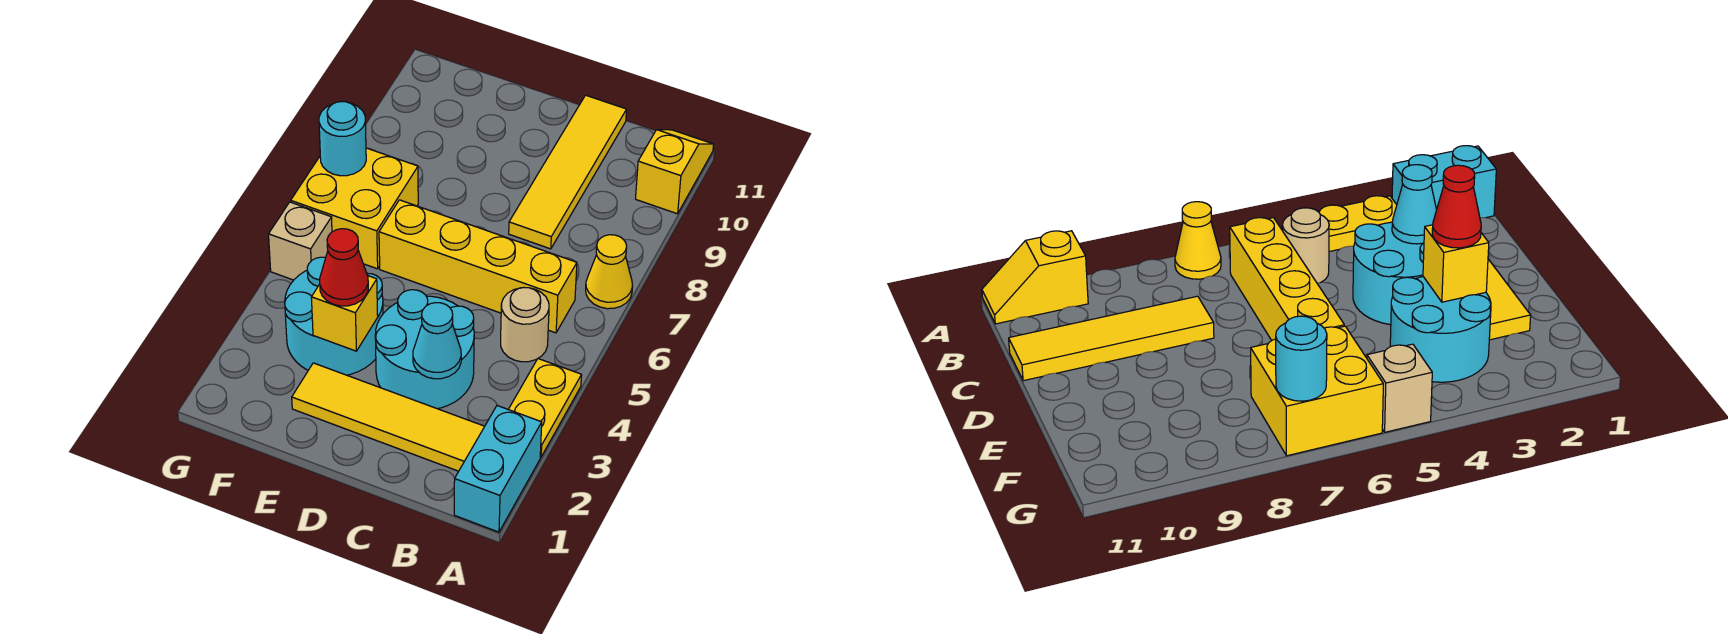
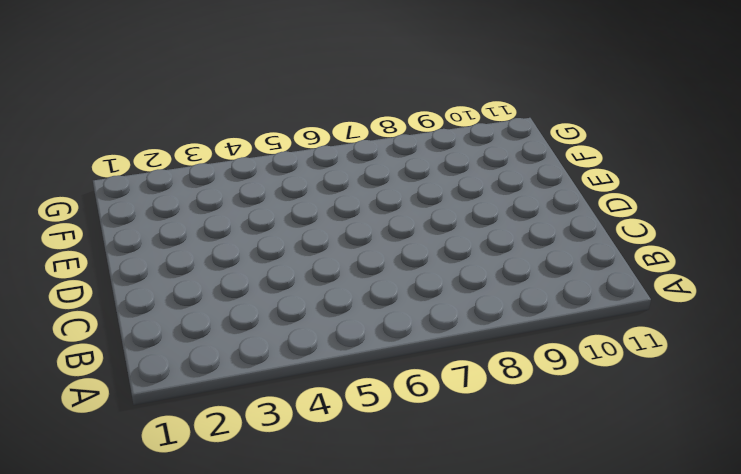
none -> cyan brick A1:A2 level 1
none -> yellow plate A3:A4 level 1
none -> yellow cone A7 level 1

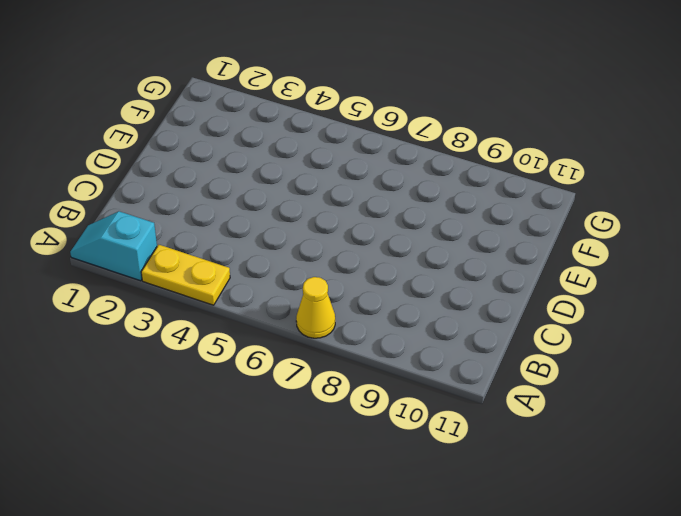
cyan slope A1:A2 level 1 top 2 -> cyan brick A1:A2 level 1
none -> yellow slope A10:A11 level 1 top 10
none -> yellow tile B2:E2 level 1
none -> tan round brick B5 level 1

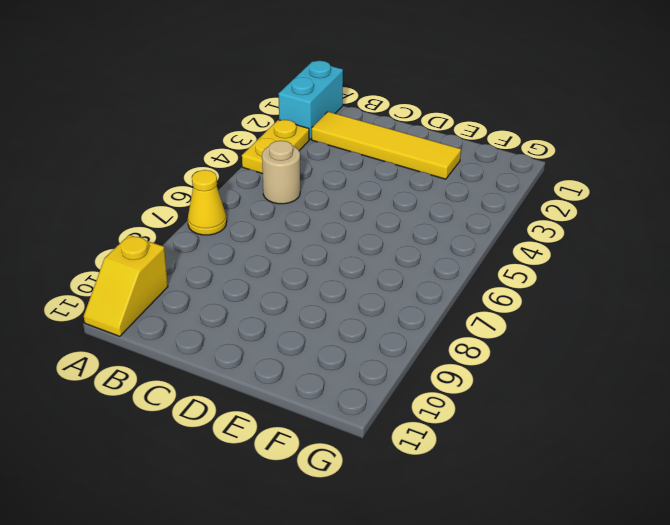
none -> yellow brick B6:E6 level 1
none -> cyan round brick C3:D4 level 1
none -> yellow tile C8:C11 level 1

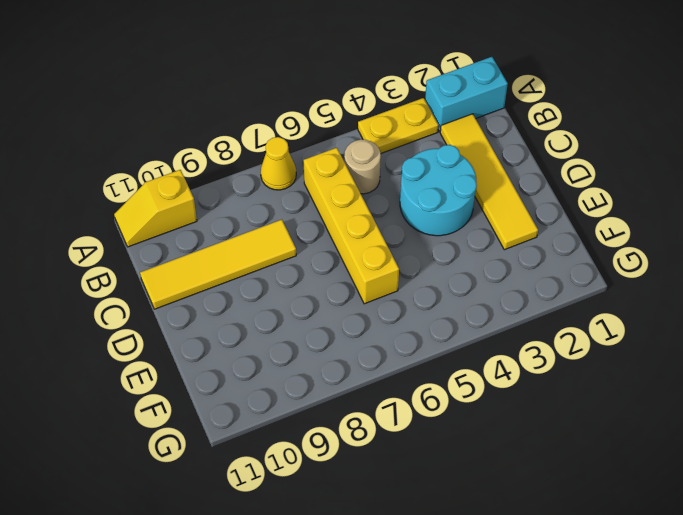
none -> cyan round brick E3:F4 level 1
none -> yellow brick F6:G7 level 1
none -> tan brick G5 level 1

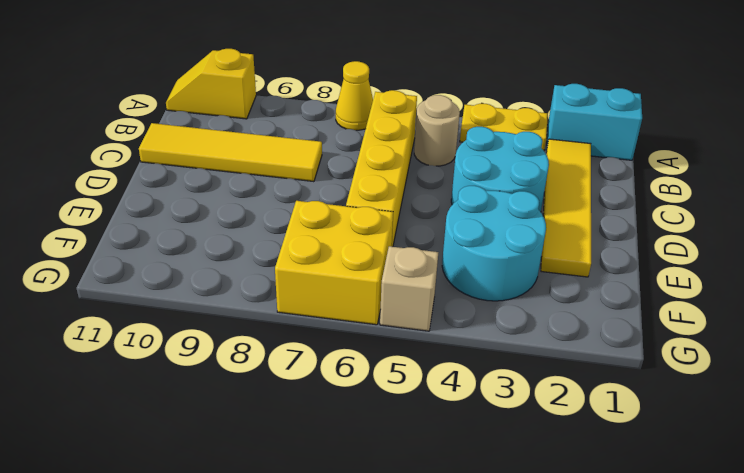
none -> cyan cone C3 level 2
none -> yellow brick E3 level 2
none -> cyan round brick G7 level 2

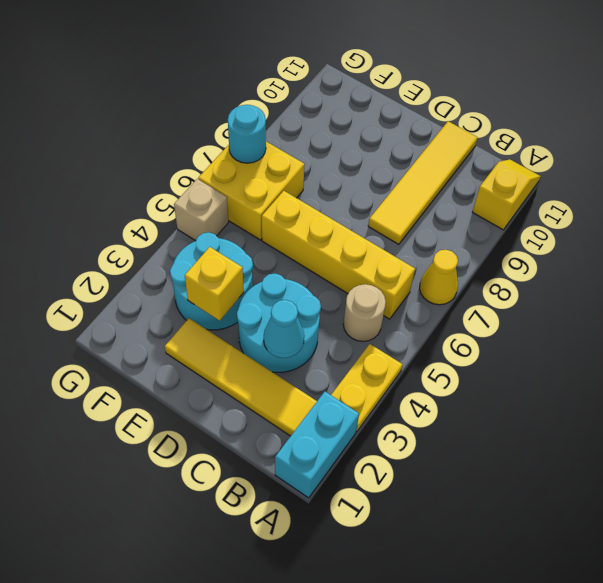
none -> red cone E3 level 3

